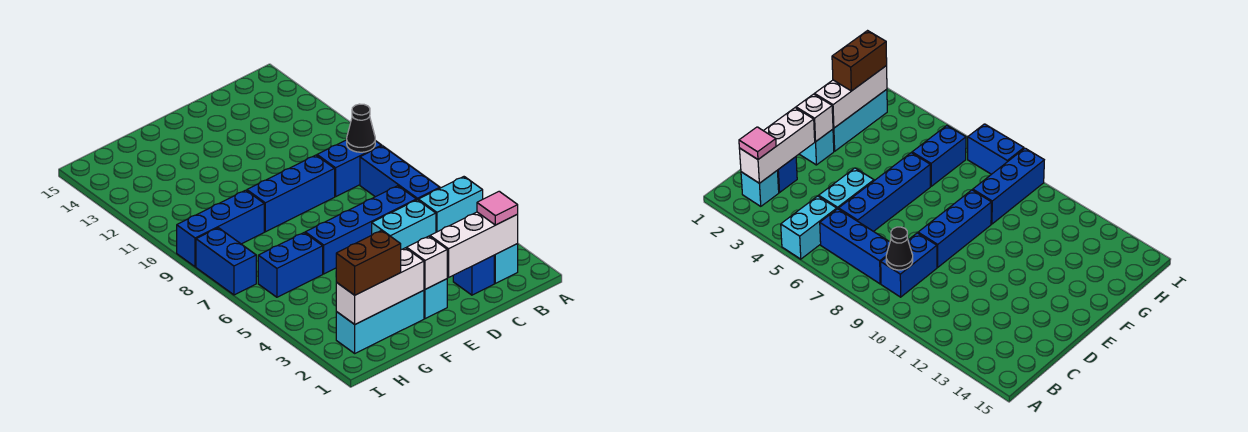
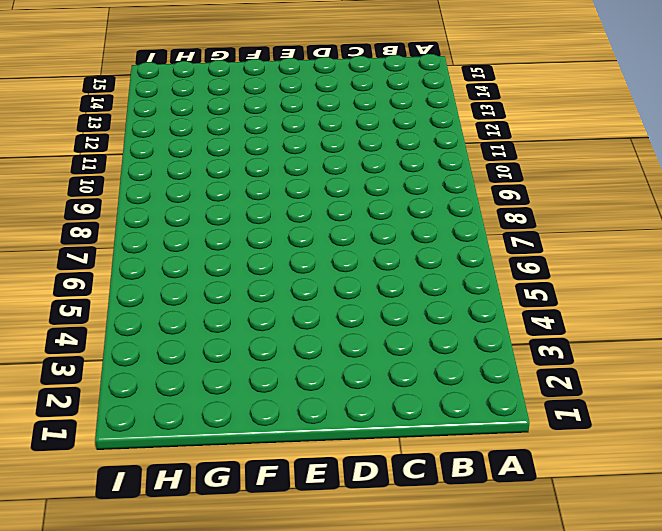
none -> cyan brick A5:B5 level 1
none -> cyan brick B2 level 1
none -> blue brick B6:B8 level 1

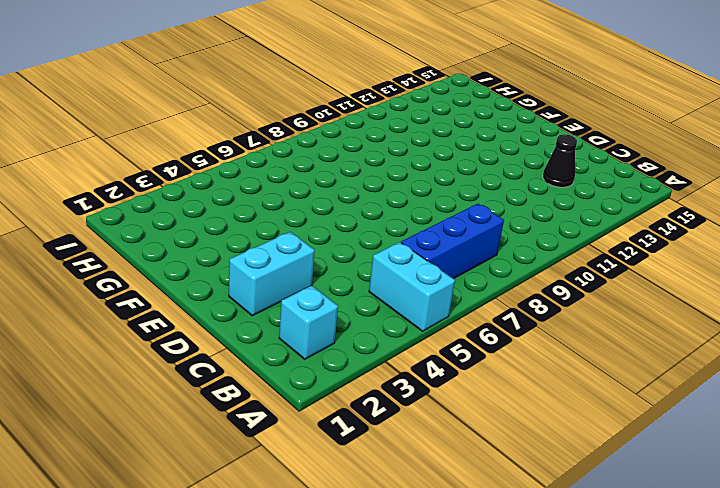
black cone C13 level 1 -> black cone B9 level 2
cyan brick D2:D3 level 1 -> cyan brick C5:D5 level 1
none -> blue brick B9:C9 level 1
none -> blue brick C2 level 1
none -> blue brick C6:F6 level 1

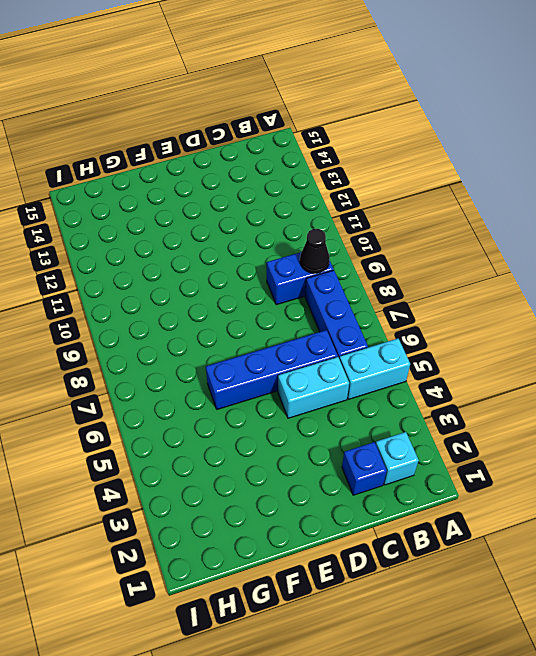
none -> blue brick D9:F9 level 1
none -> cyan brick E2 level 1
none -> cyan brick F2:H2 level 1

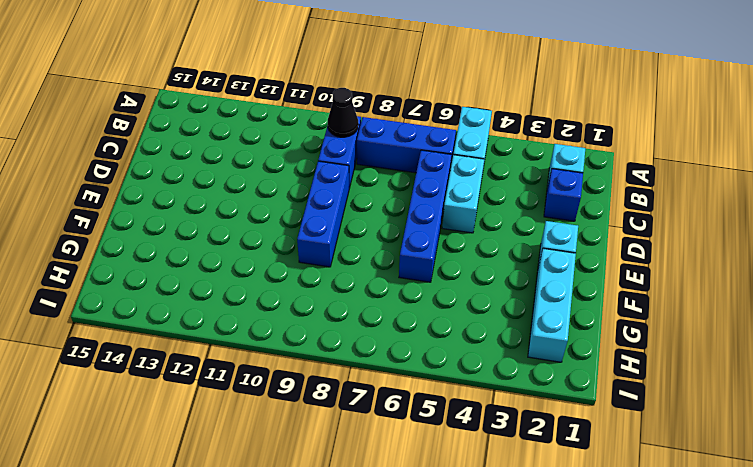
none -> blue brick G6:H6 level 1
none -> blue brick G9:I9 level 1
none -> blue brick I7:I8 level 1

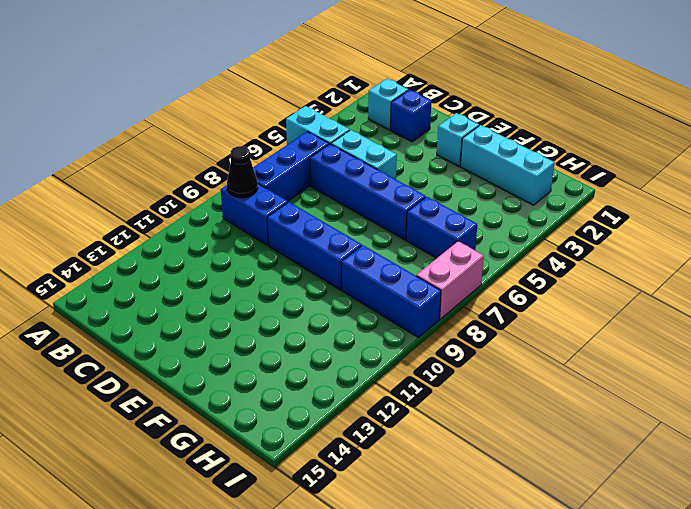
pink brick I7:I8 level 1 -> blue brick I7:I8 level 1
none -> white brick B2:D2 level 2
none -> white brick E2 level 2
none -> white brick F2:H2 level 2

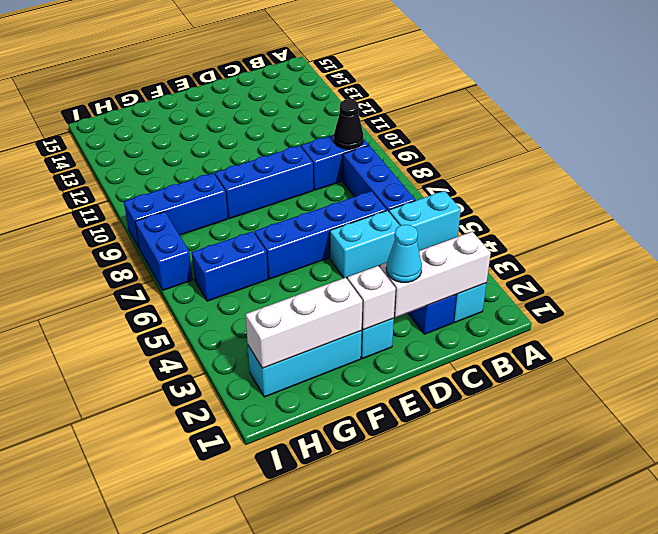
cyan cone D2 level 3 -> none
none -> pink tile B2 level 3
none -> brown brick G2:H2 level 3

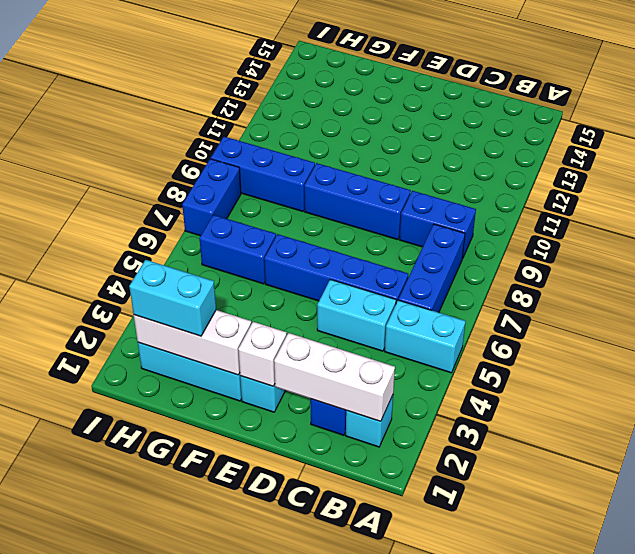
cyan brick G2:H2 level 3 -> brown brick G2:H2 level 3
none -> black cone B9 level 2
none -> pink tile B2 level 3

